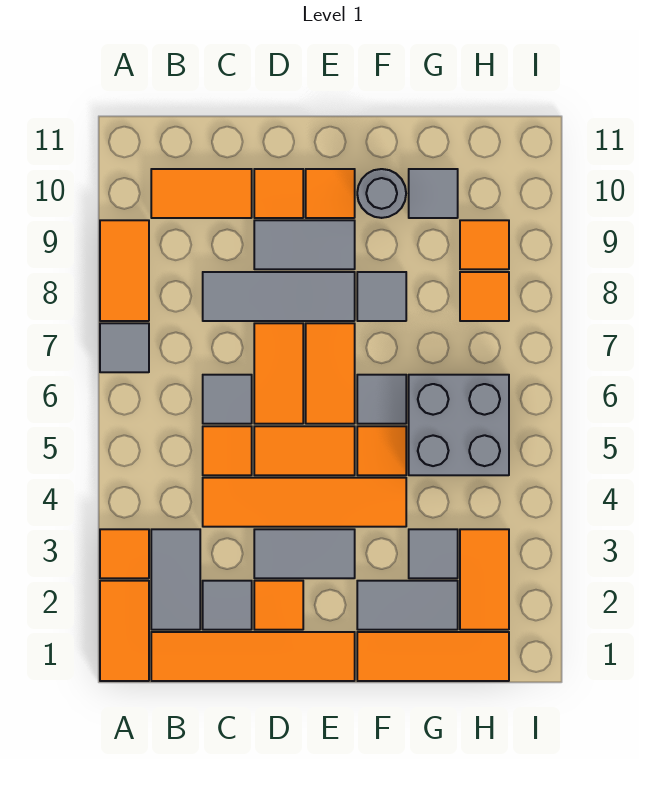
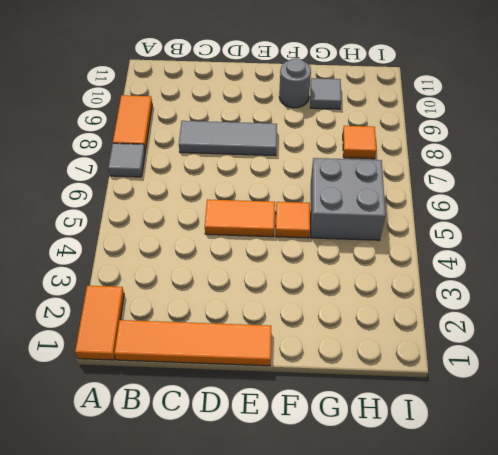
none -> orange tile A3 level 1
none -> grey tile B2:B3 level 1
none -> orange tile B10:C10 level 1
none -> grey tile C2 level 1

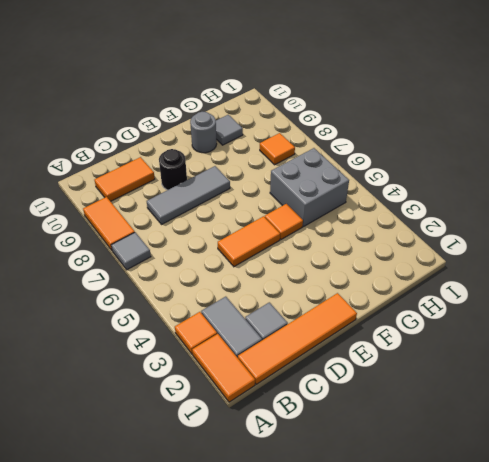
black round brick D9 level 1 -> grey tile D9:E9 level 1
none -> orange tile C4:F4 level 1
none -> orange tile C5 level 1
none -> grey tile C6 level 1
none -> orange tile D2 level 1

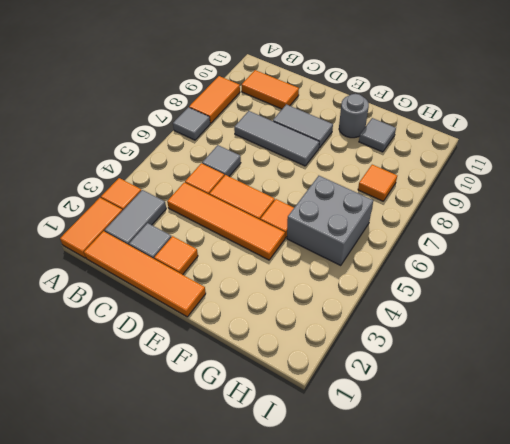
none -> grey tile D3:E3 level 1
none -> orange tile D6:D7 level 1
none -> orange tile D10 level 1
none -> orange tile E6:E7 level 1

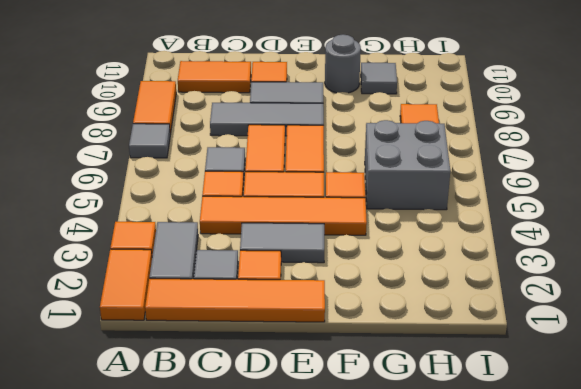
none -> orange tile E10 level 1
none -> orange tile F1:H1 level 1
none -> grey tile F2:G2 level 1
none -> grey tile F6 level 1

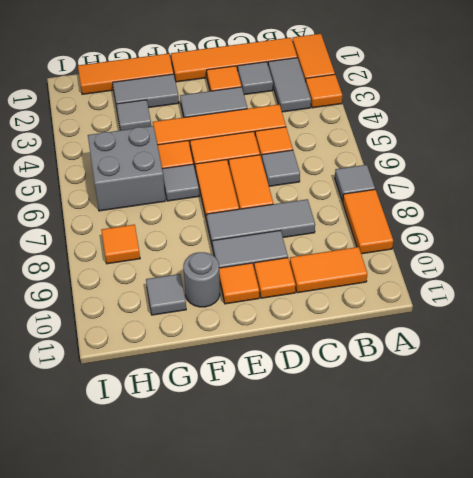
none -> grey tile F8 level 1
none -> orange tile H2:H3 level 1
none -> orange tile H9 level 1

